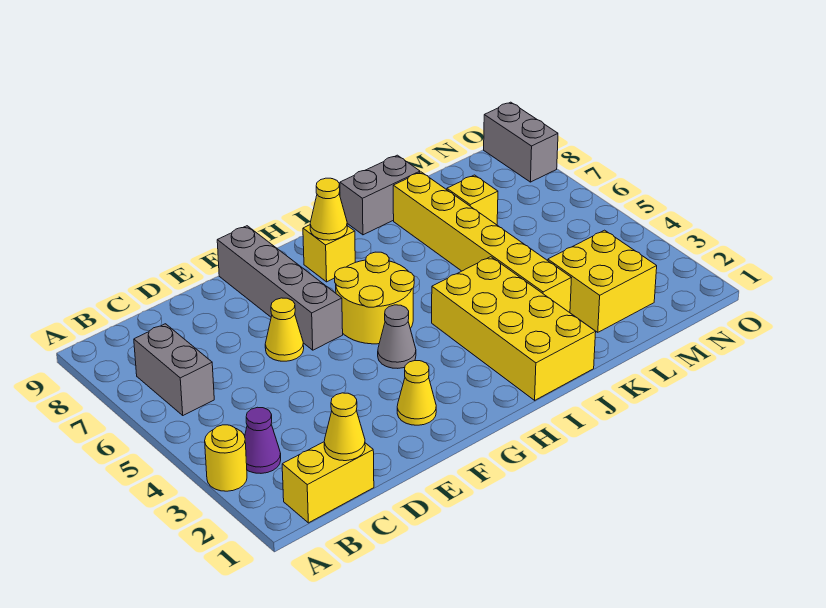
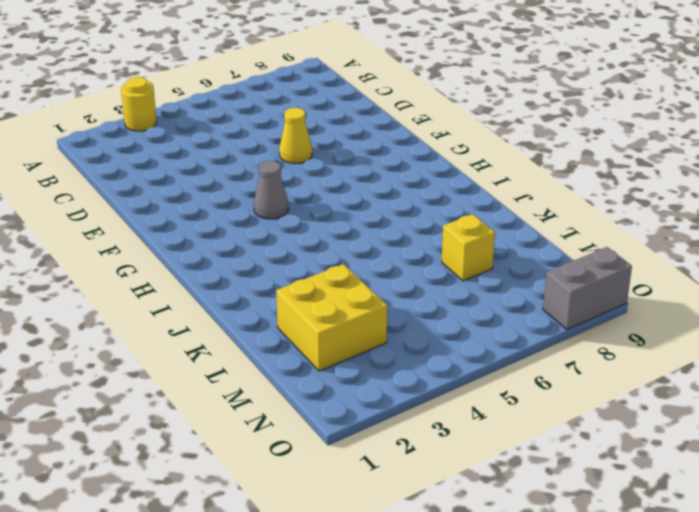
none -> yellow brick B1:C1 level 1
none -> purple cone B3 level 1
none -> grey brick B6:B7 level 1

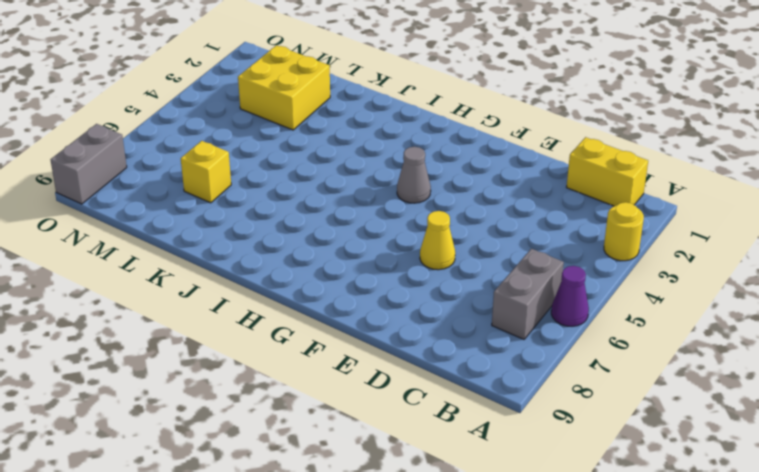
purple cone A6 level 1 -> purple cone B3 level 1
none -> yellow cone F2 level 1
none -> grey brick F6:F9 level 1
none -> yellow round brick G5:H6 level 1

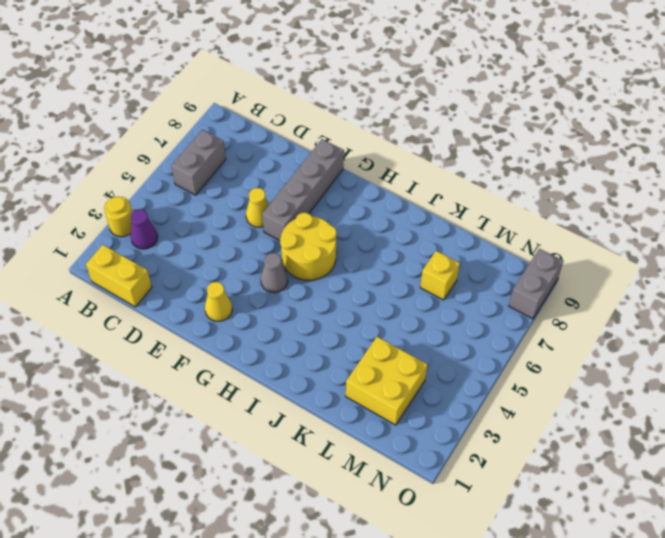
none -> yellow brick H8 level 1
none -> yellow brick I1:J4 level 1
none -> grey brick J9:K9 level 1

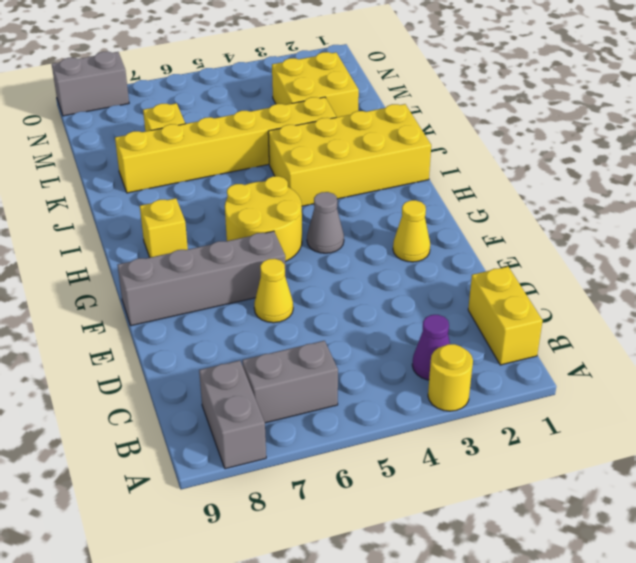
grey brick A8:B8 level 1 -> grey brick J9:K9 level 1
none -> yellow cone C1 level 2
none -> yellow cone H8 level 2

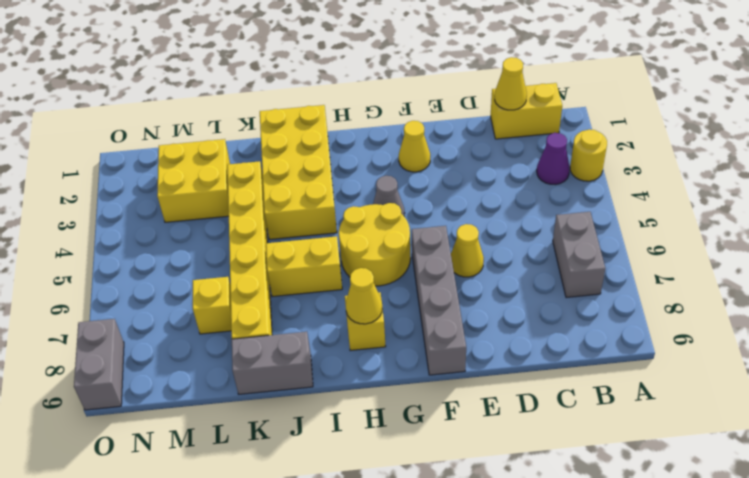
yellow brick I6:J6 level 1 -> none

